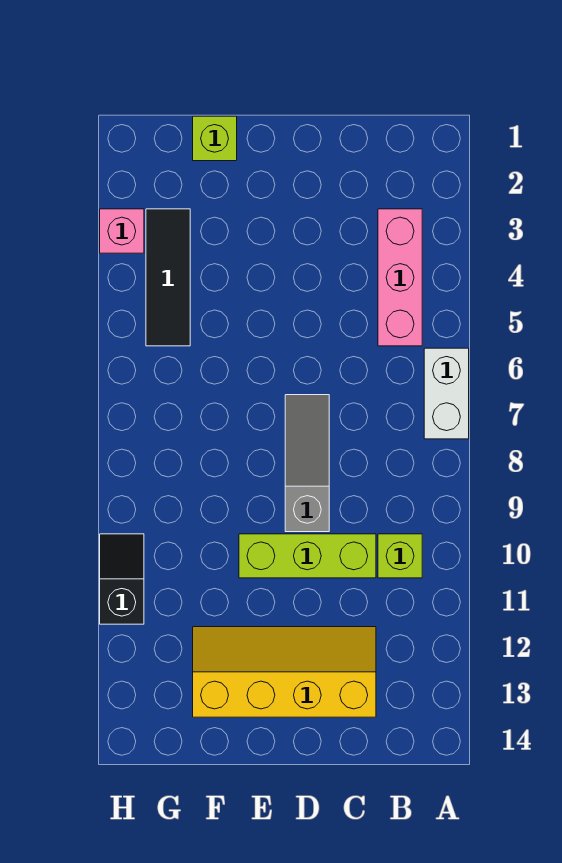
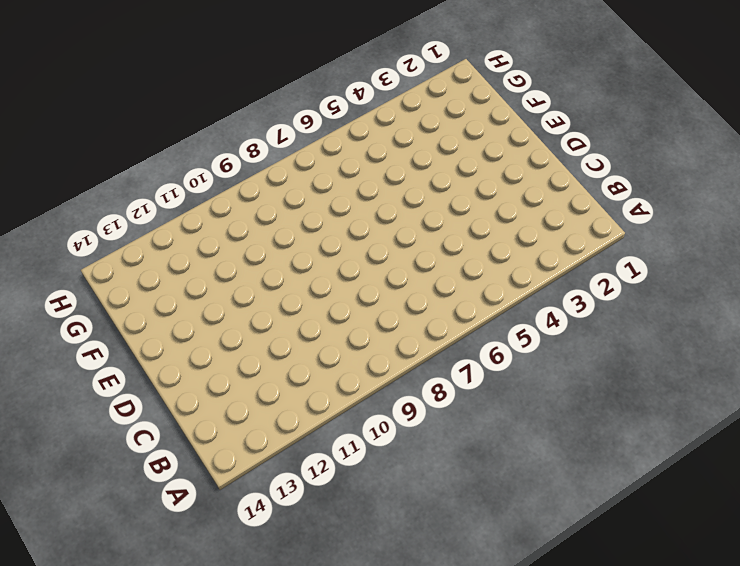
none -> white brick A6:A7 level 1
none -> pink brick B3:B5 level 1

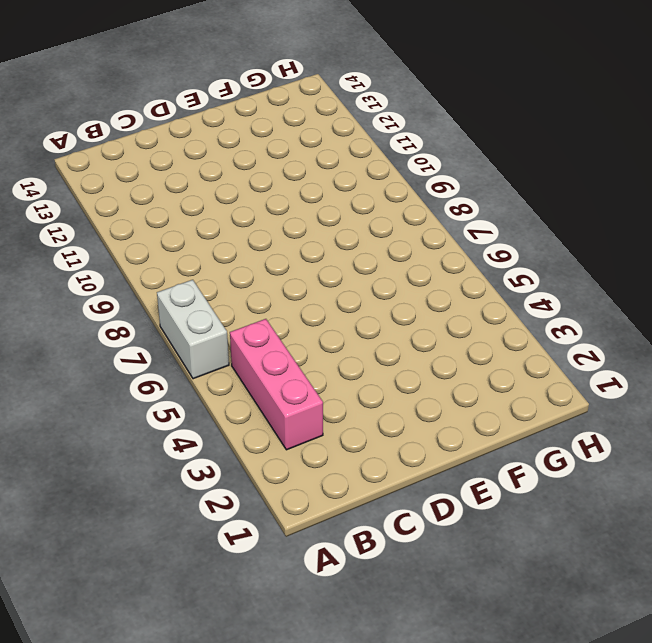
none -> lime brick B10 level 1
none -> lime brick C10:E10 level 1

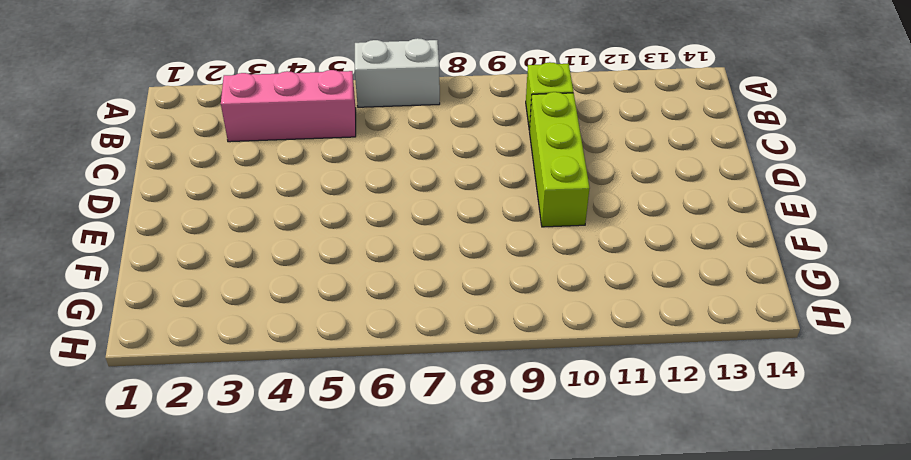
none -> yellow slope C12:F13 level 1 top 13
none -> grey slope D7:D9 level 1 top 9

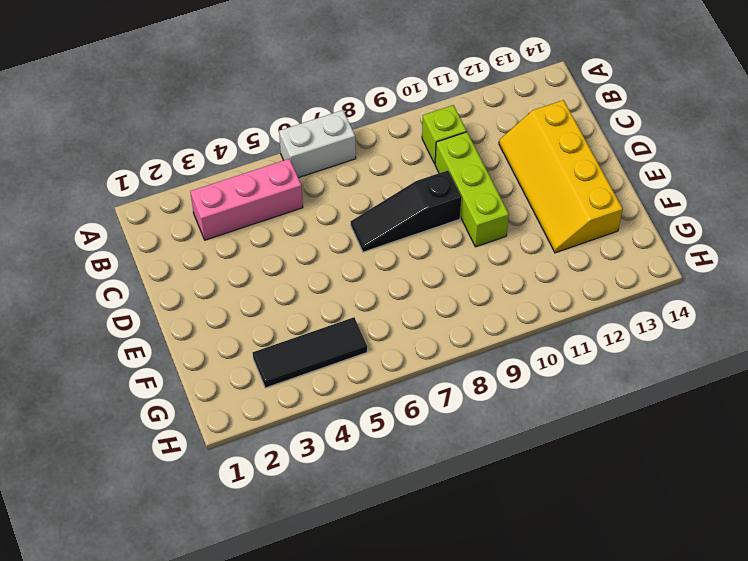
black slope D7:D9 level 1 top 9 -> grey slope D7:D9 level 1 top 9
none -> lime brick F1 level 1
none -> pink brick H3 level 1

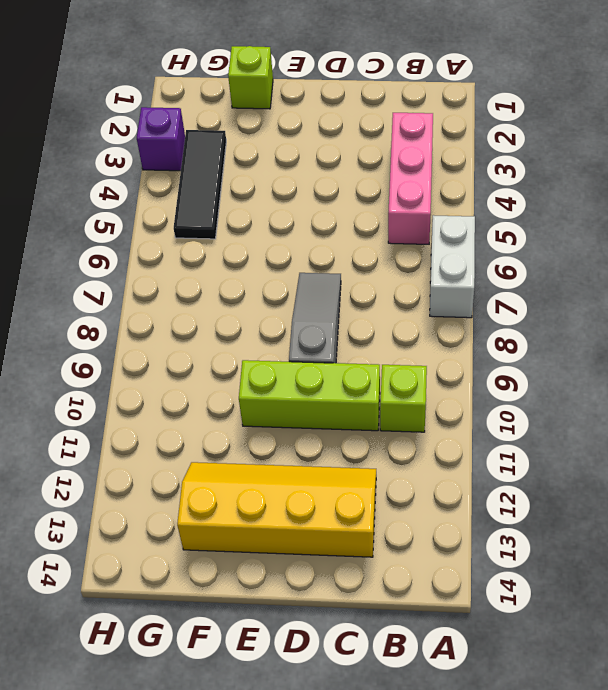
purple brick H3 level 1 -> pink brick H3 level 1
none -> black slope H10:H11 level 1 top 11

